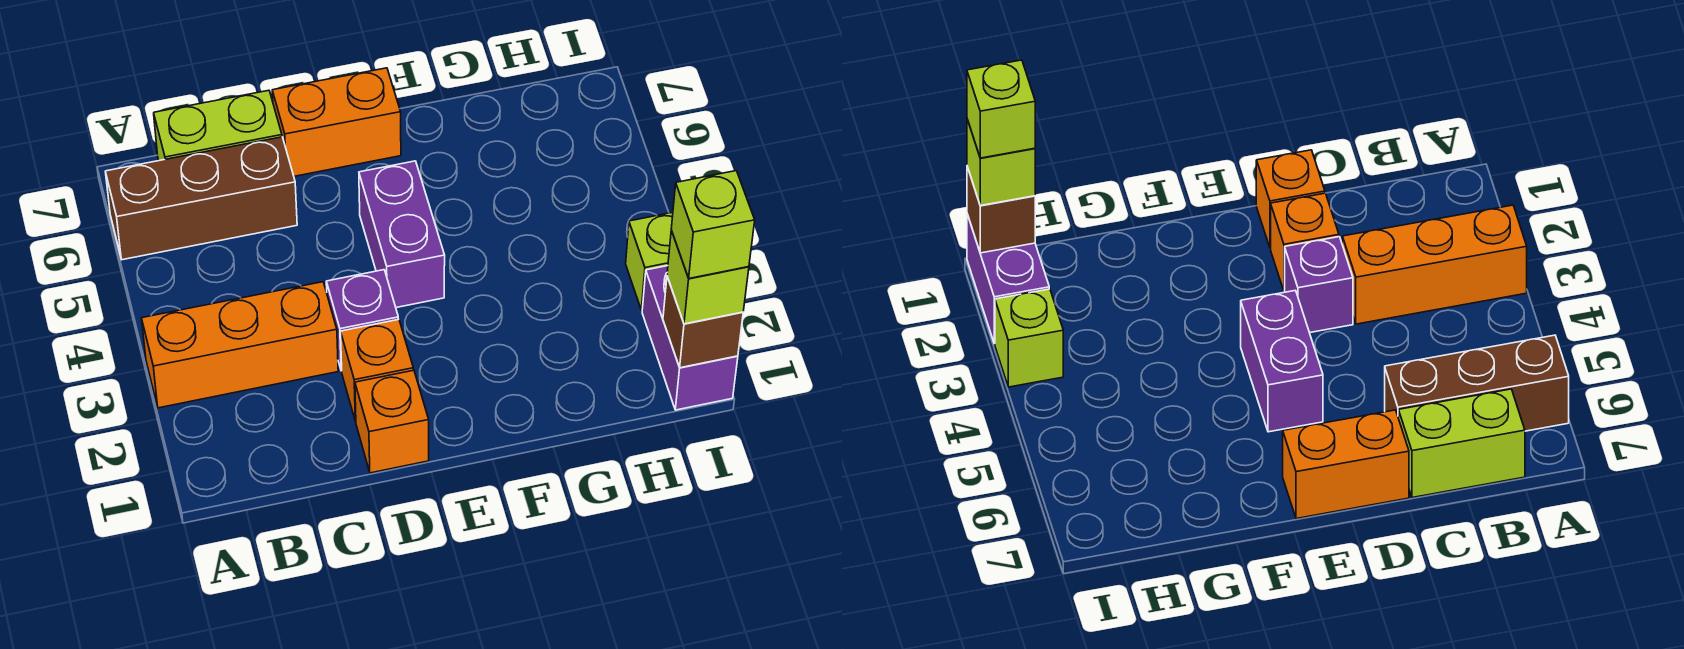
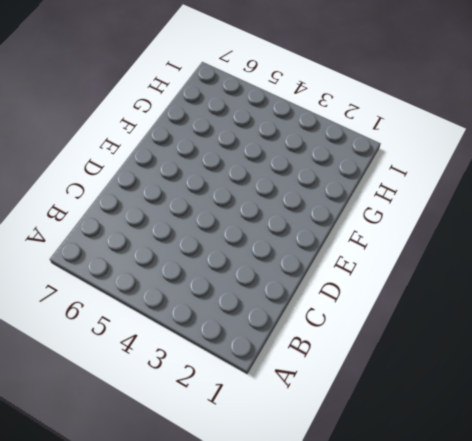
none -> orange brick A3:C3 level 1
none -> brown brick A6:C6 level 1
none -> lime brick B7:C7 level 1

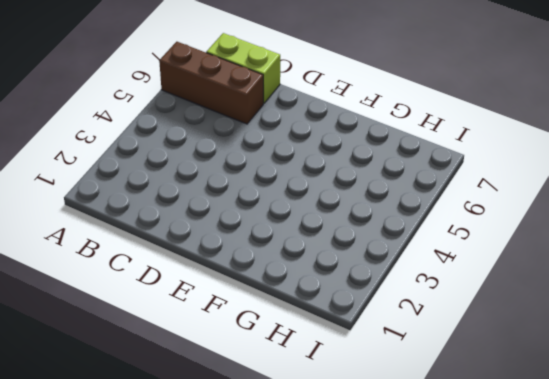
none -> orange brick A3:C3 level 1
none -> orange brick D1 level 1
none -> orange brick D2 level 1

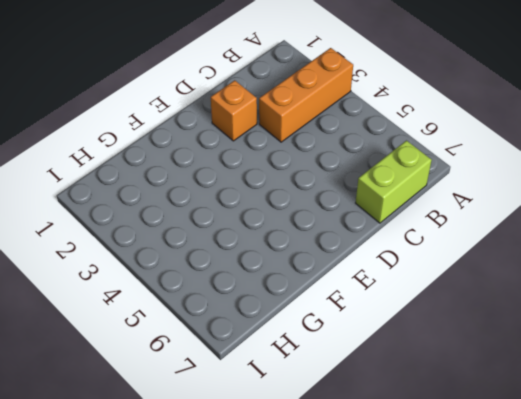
none -> brown brick A6:C6 level 1
none -> orange brick D1 level 1
none -> purple brick D3 level 1

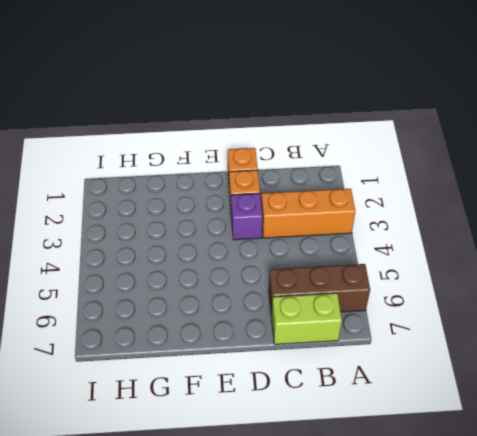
none -> orange brick D7:E7 level 1
none -> purple brick E4:E5 level 1
none -> purple brick I1:I2 level 1

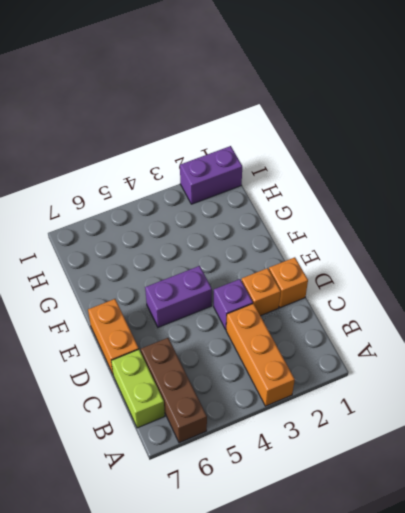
none -> lime brick I3 level 1
none -> brown brick I1 level 2
none -> lime brick I1 level 3

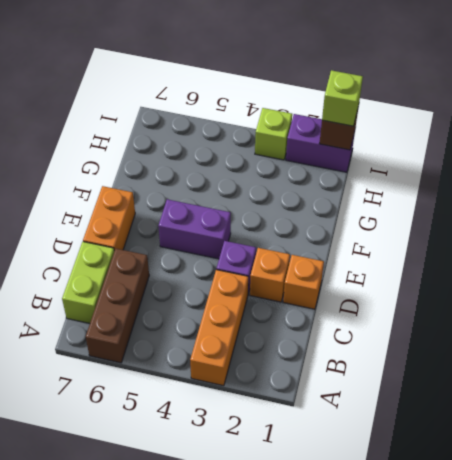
none -> lime brick I1 level 4

